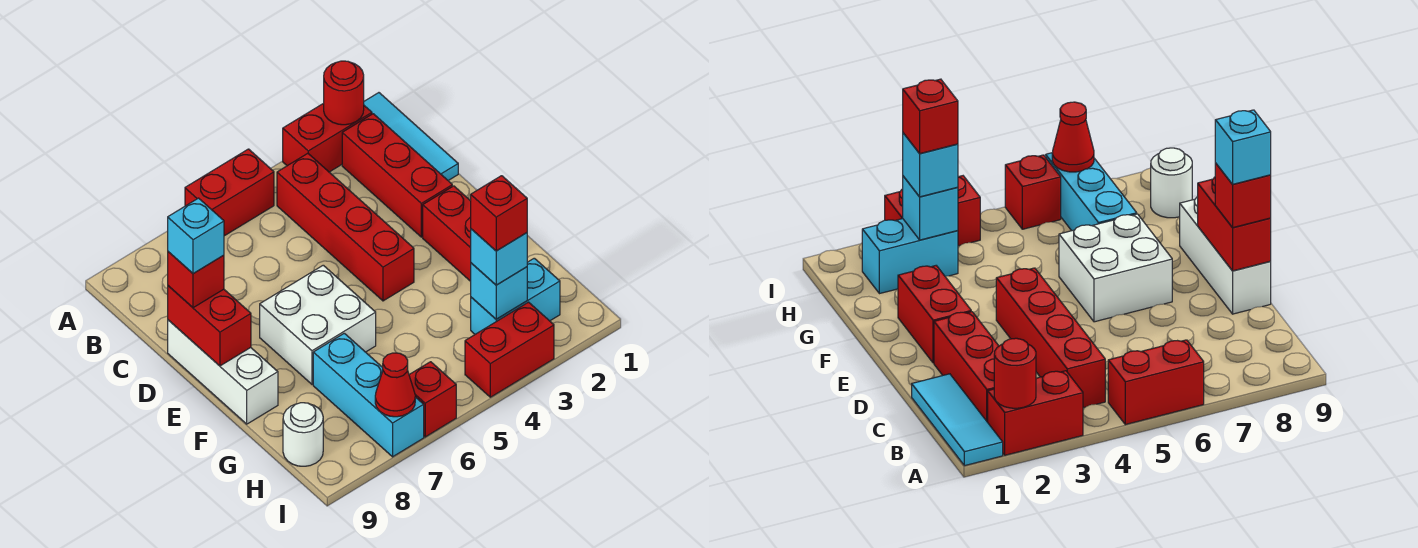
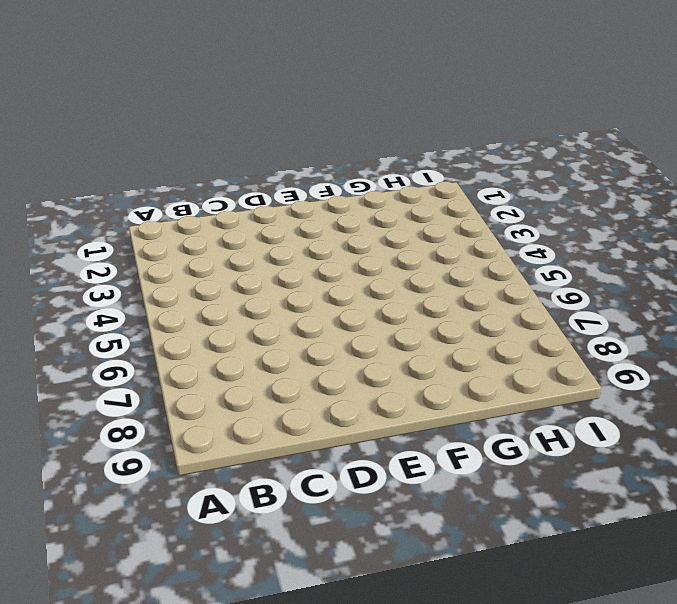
none -> cyan tile A1:C1 level 1
none -> red brick A2:A3 level 1
none -> red brick A5:A6 level 1

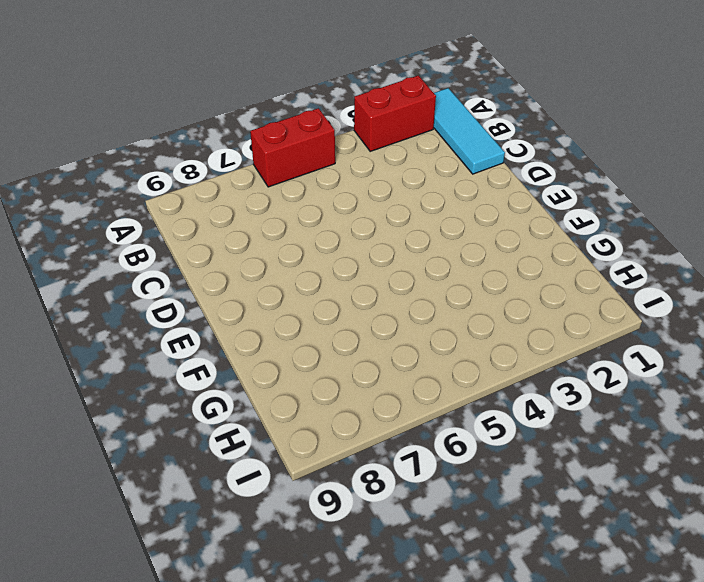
none -> red brick B2:D2 level 1
none -> red brick B4:E4 level 1
none -> white brick D9:F9 level 1

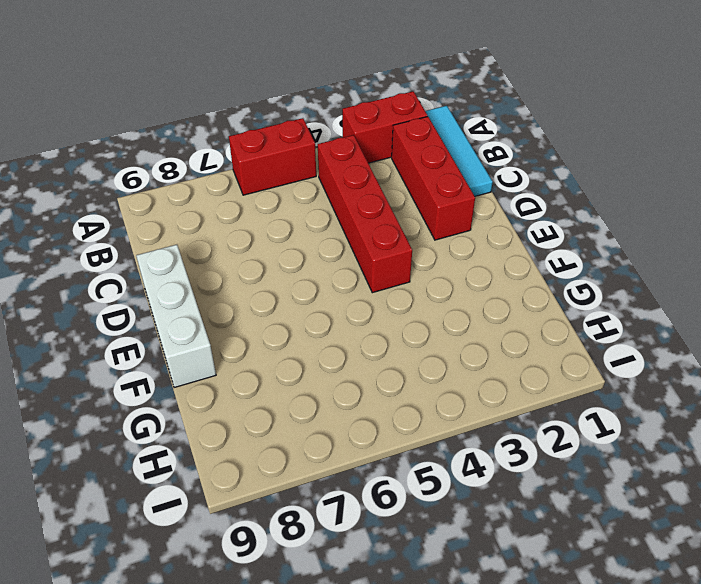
none -> red brick E2:F2 level 1
none -> white brick E6:F7 level 1
none -> cyan brick G7:I7 level 1

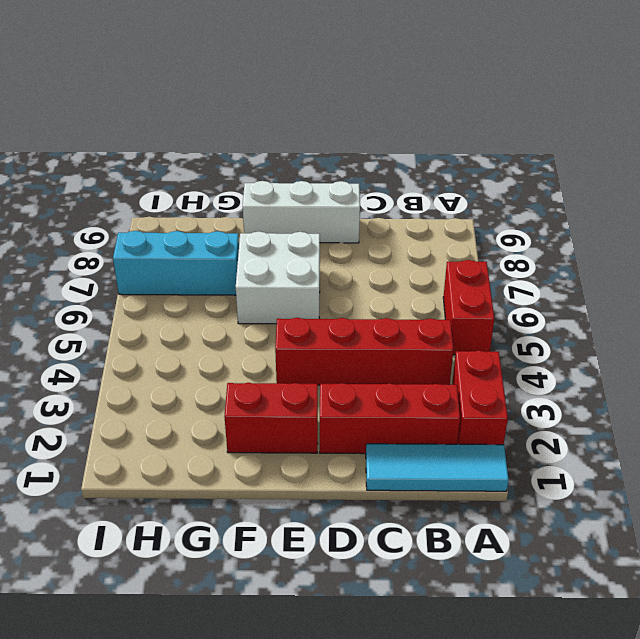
none -> cyan brick H2:H3 level 1
none -> white round brick H9 level 1
none -> red brick I3:I4 level 1

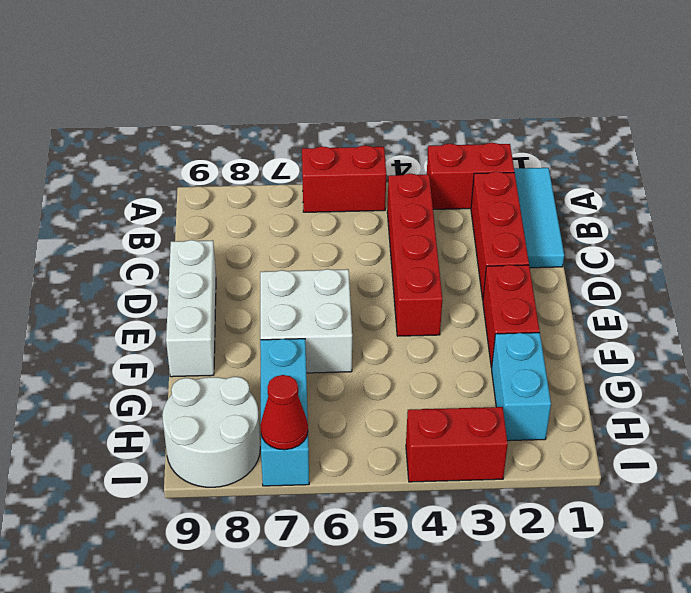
cyan brick G2:H2 level 1 -> cyan brick H2:H3 level 1
white round brick H8:I9 level 1 -> white round brick H9 level 1
none -> red brick I6 level 1
none -> red round brick A2 level 2
none -> red brick D9:E9 level 2

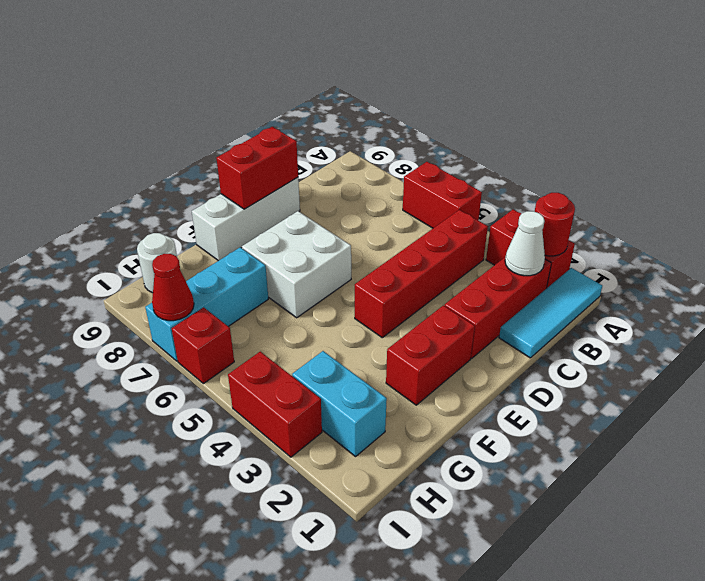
white cone B2 level 2 -> none
none -> cyan brick H3 level 2
none -> red brick D9 level 3
none -> cyan brick H3 level 3

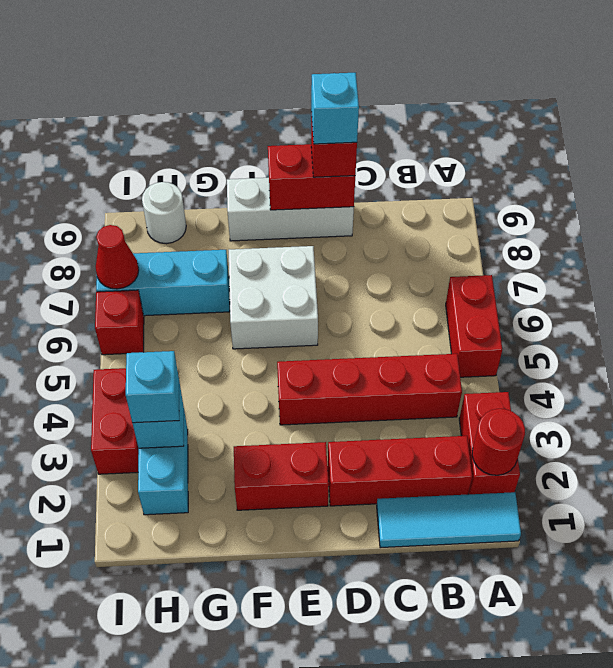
none -> red brick H3 level 4

